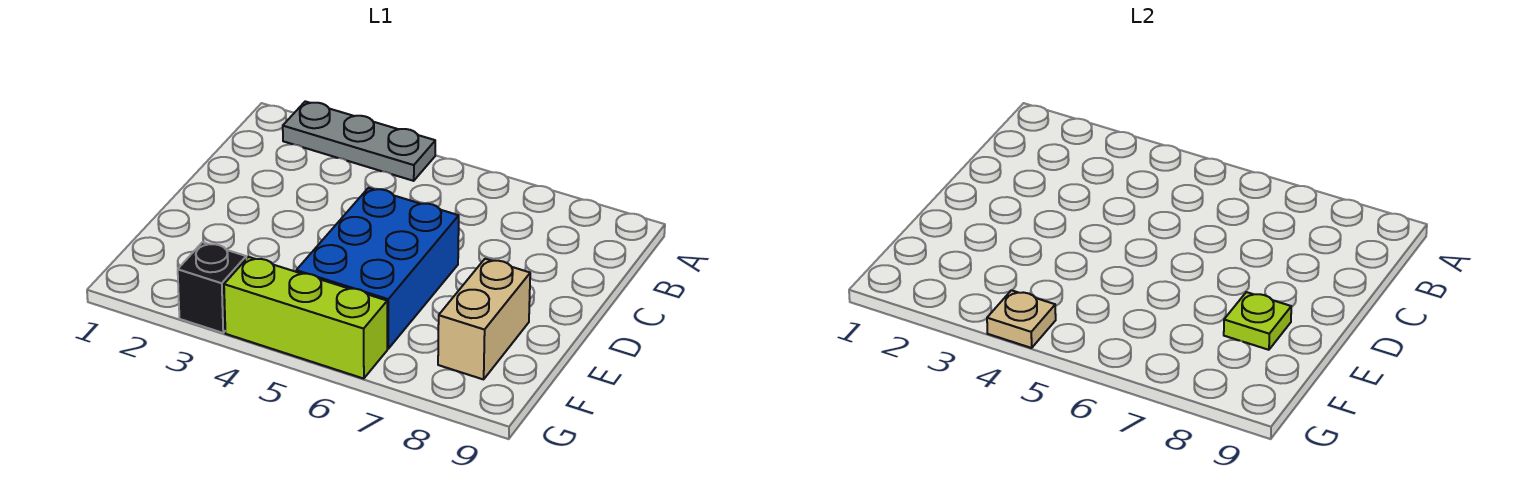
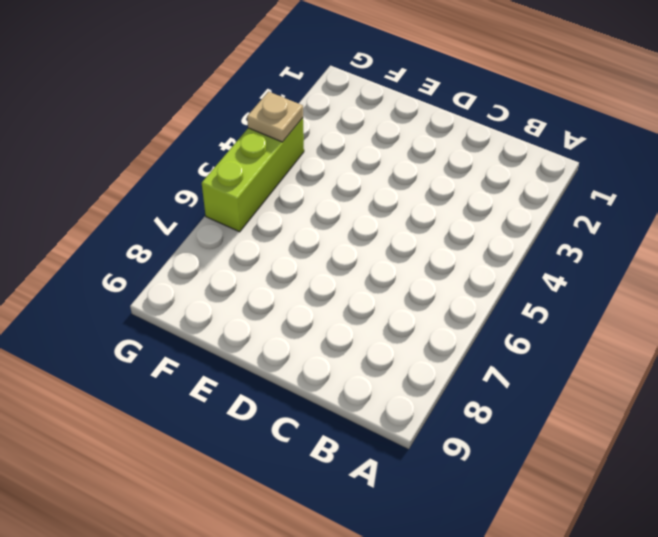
none -> grey plate A2:A4 level 1
none -> blue brick D5:F6 level 1

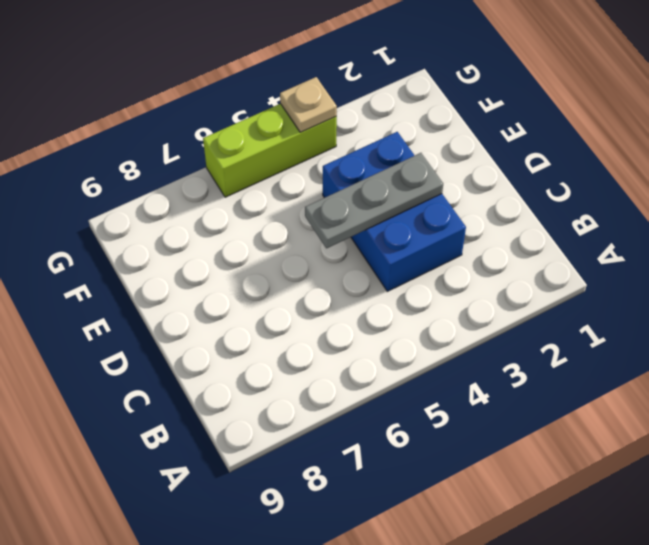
blue brick C3:E4 level 1 -> blue brick D5:F6 level 1
grey plate D3:D5 level 2 -> grey plate A2:A4 level 1
none -> tan brick E8:F8 level 1
none -> black brick G3 level 1

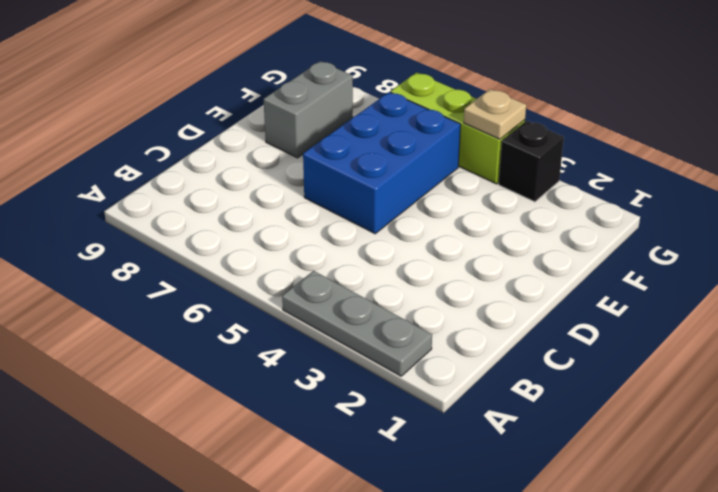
grey brick E8:F8 level 1 -> tan brick E8:F8 level 1
none -> lime plate E8 level 2

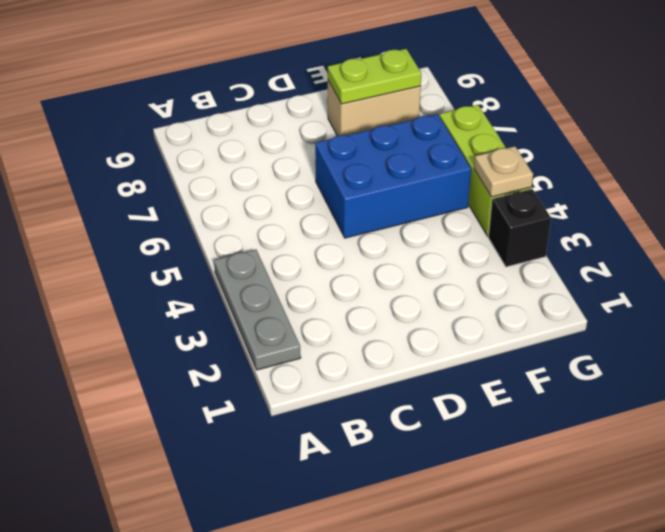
lime plate E8:F8 level 2 -> lime plate E8 level 2

